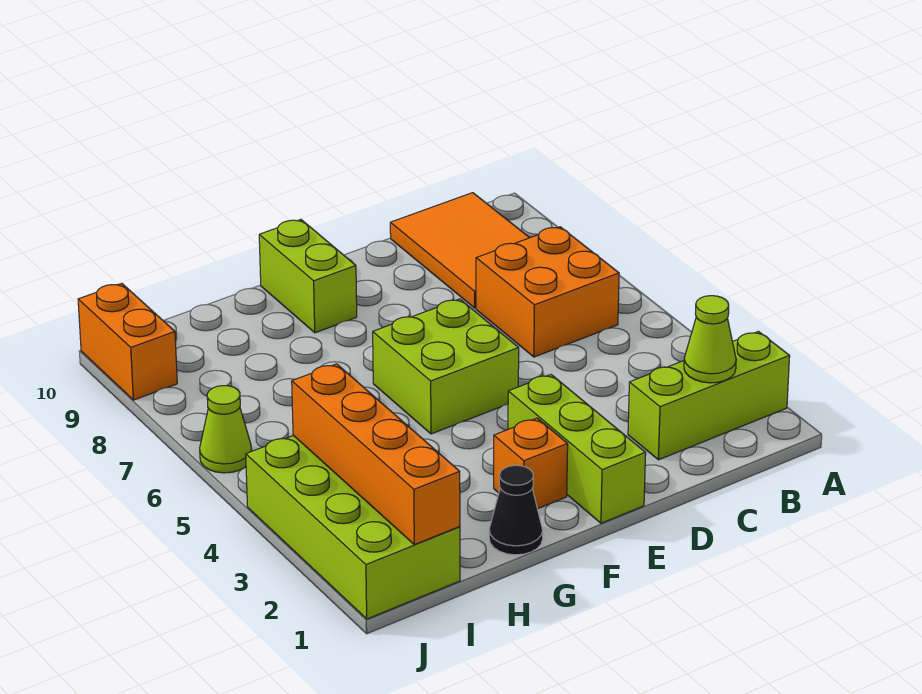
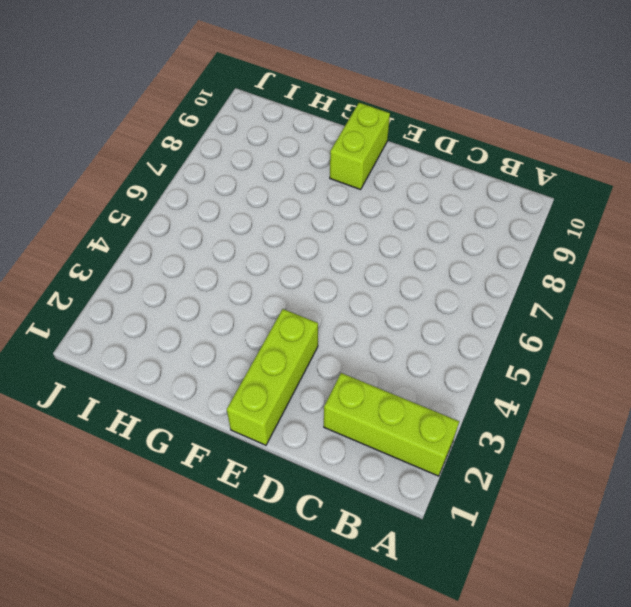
none -> orange brick B6:C7 level 1
none -> orange tile B8:C10 level 1
none -> lime brick E5:F6 level 1

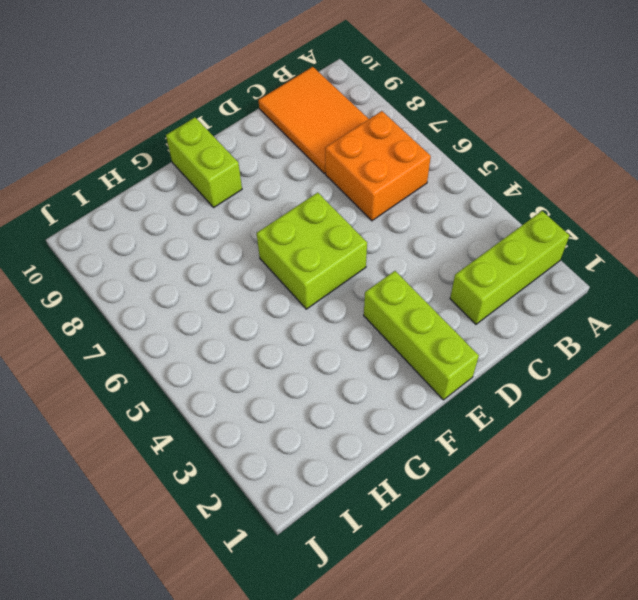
none -> orange brick F2 level 1
none -> black cone G1 level 1
none -> lime brick I1:J4 level 1

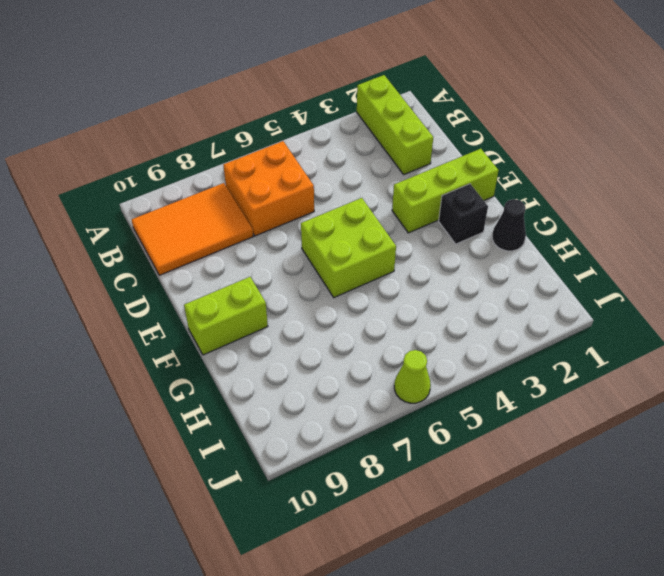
black brick F2 level 1 -> orange brick F2 level 1
none -> lime brick I1:J4 level 1
none -> orange brick J9:J10 level 1
none -> lime cone B2 level 2

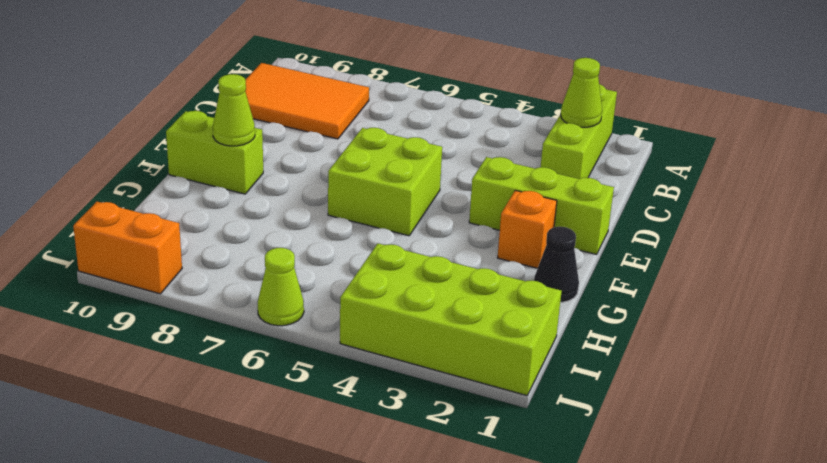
lime cone F9 level 2 -> none
none -> orange brick B6:C7 level 1
none -> orange brick I1:I4 level 2

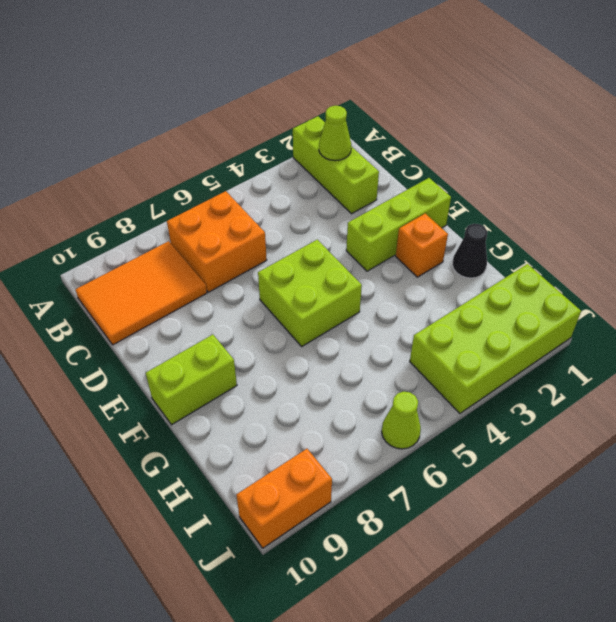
none -> orange brick I1:I4 level 2

